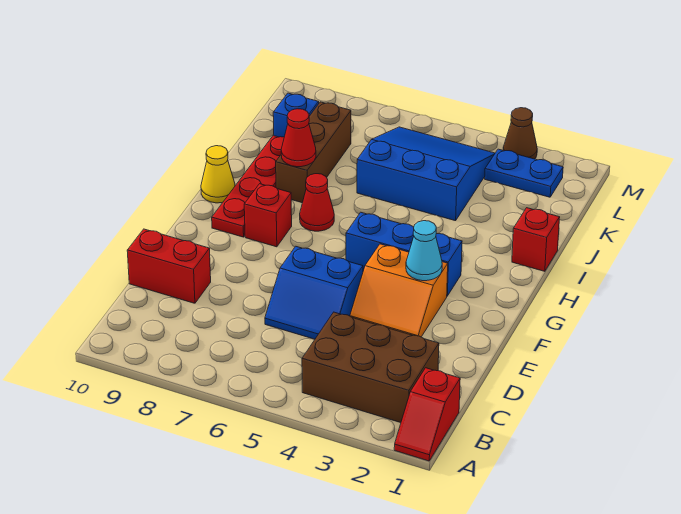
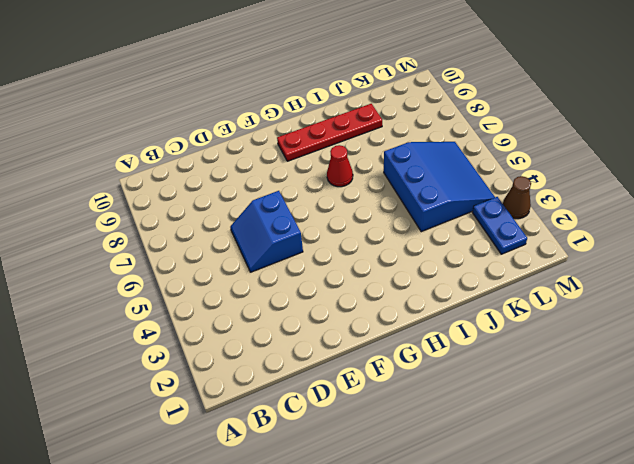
none -> red slope A1:B1 level 1 top B
none -> brown brick B2:C4 level 1
none -> red brick D9:D10 level 1

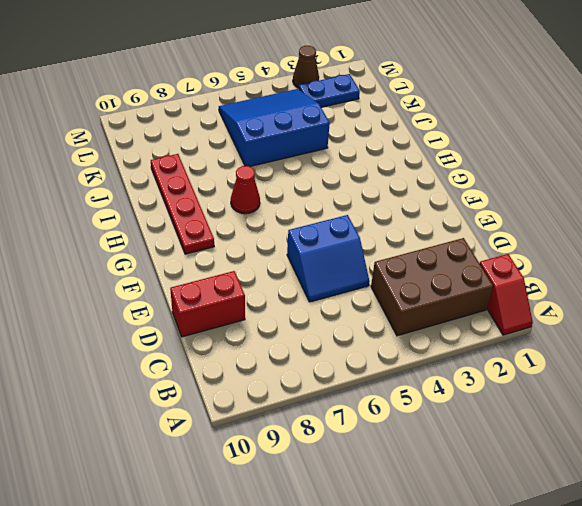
none -> orange slope E3:F4 level 1 top F
none -> blue brick G3:G5 level 1
none -> red brick G8 level 1

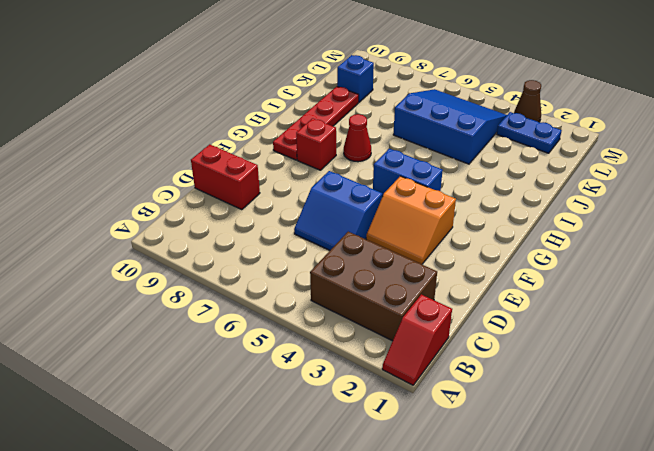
blue brick G4:G5 level 1 -> blue brick G3:G5 level 1
none -> yellow cone H10 level 1
none -> red brick I1 level 1
none -> brown brick I8:K8 level 1

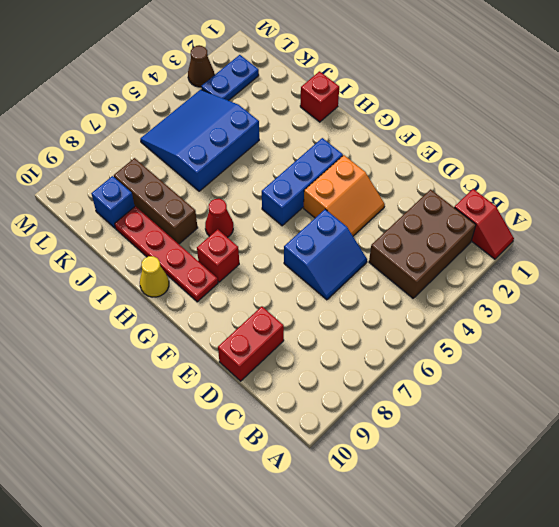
none -> cyan cone F3 level 2
none -> red cone I8 level 2

